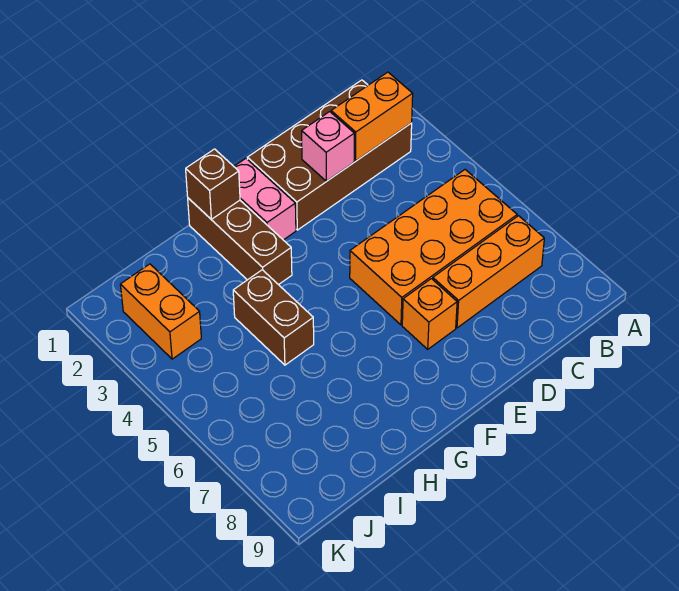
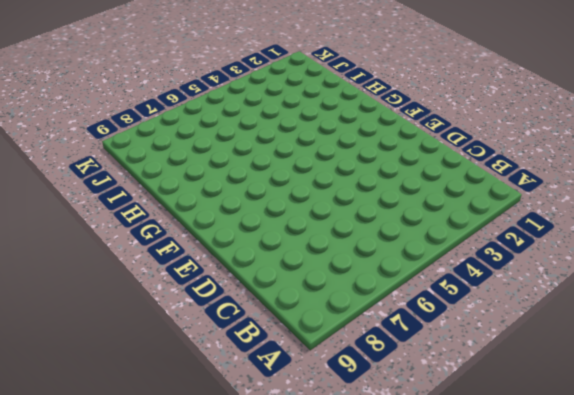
none -> brown brick B1:E2 level 1
none -> orange brick B5:E6 level 1

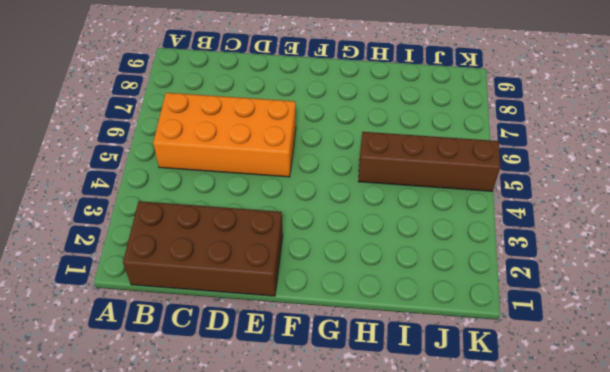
brown brick H5:K5 level 1 -> brown brick H4:H5 level 1
none -> orange brick B7:D7 level 1
none -> orange brick E7 level 1

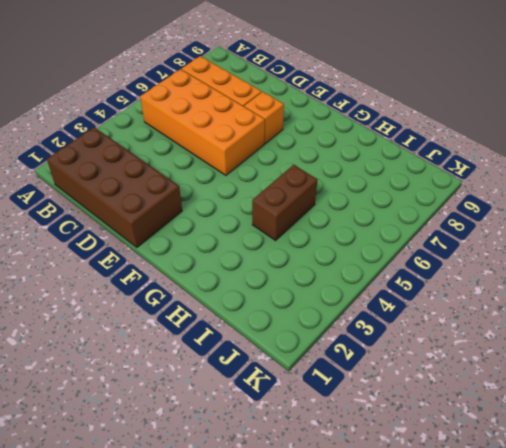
none -> pink brick F1:F2 level 1
none -> brown brick G1:G3 level 1

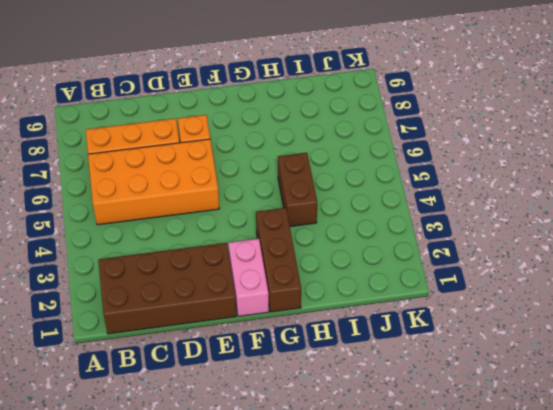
none -> orange brick J2:J3 level 1
none -> orange brick B2:C2 level 2

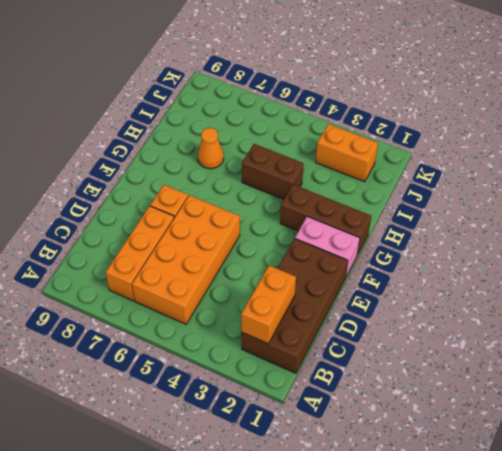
orange cone H7 level 1 -> none
none -> pink brick D2 level 2
none -> brown brick G1 level 2

